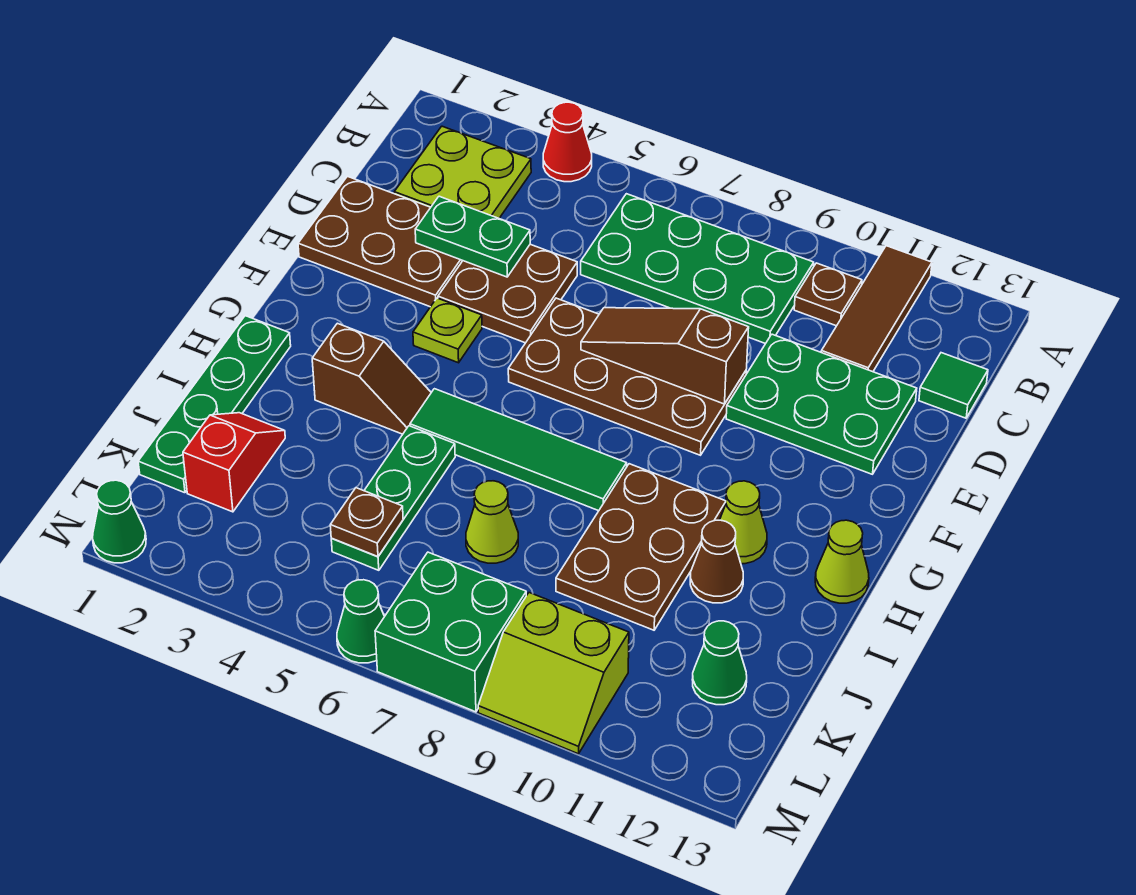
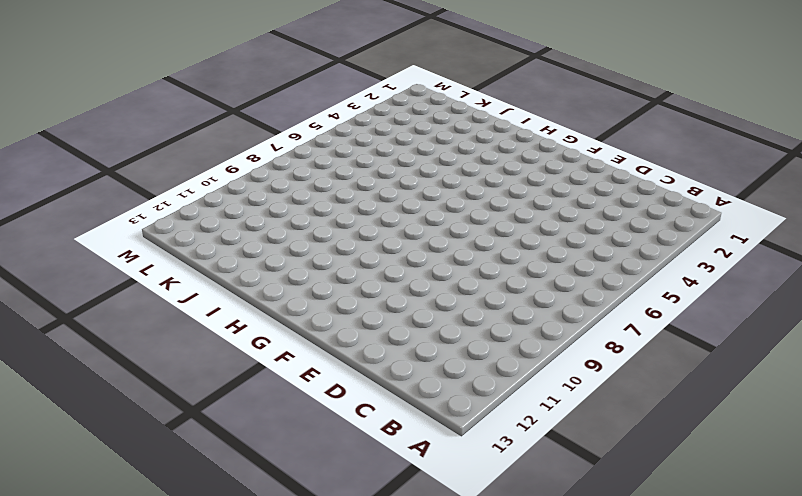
none -> red cone A4 level 1
none -> brown tile A11:C11 level 1
none -> lime plate B2:C3 level 1

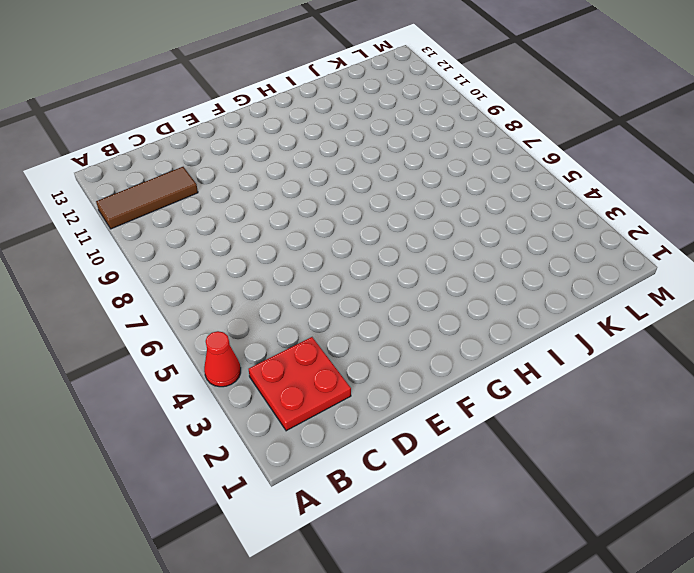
red plate B2:C3 level 1 -> lime plate B2:C3 level 1
none -> green plate B6:C9 level 1
none -> brown plate B10 level 1
none -> green tile C13 level 1

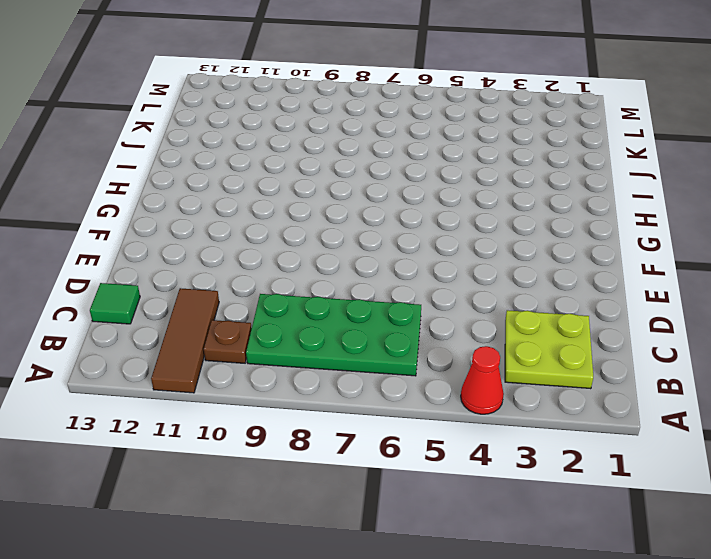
none -> brown plate D1:E3 level 1
none -> brown plate D4:E5 level 1
none -> green plate D10:E12 level 1

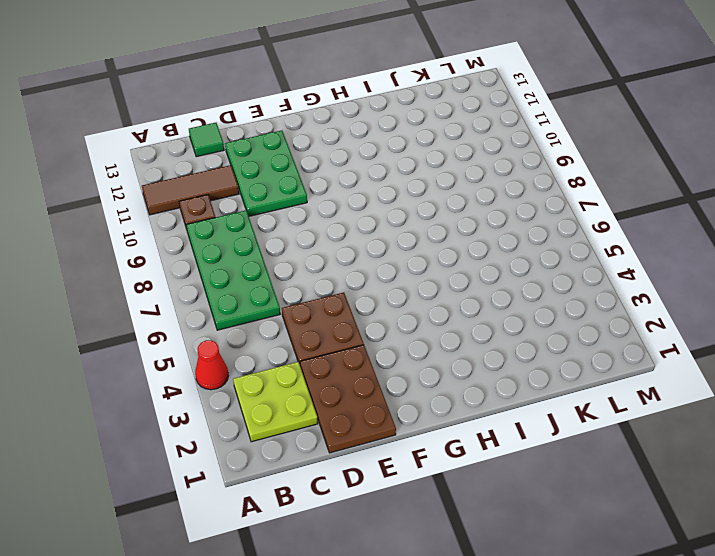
none -> brown plate E6:F9 level 1
none -> lime plate F4 level 1
none -> green plate H1:K1 level 1

